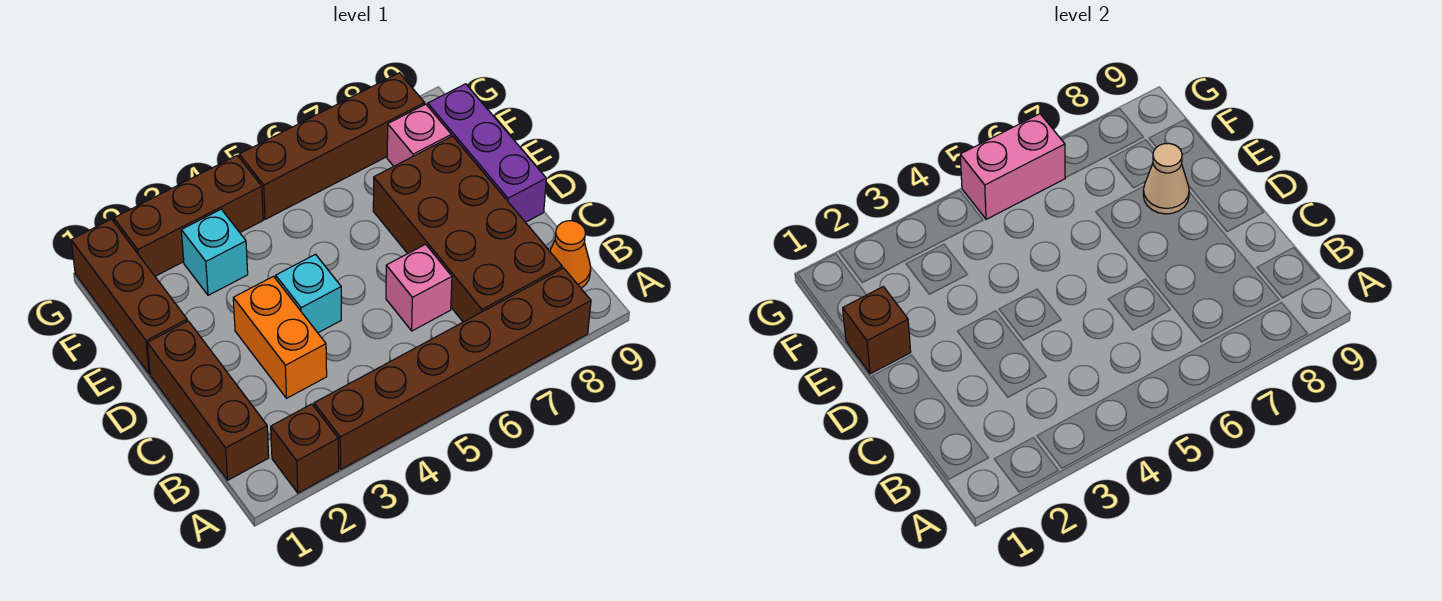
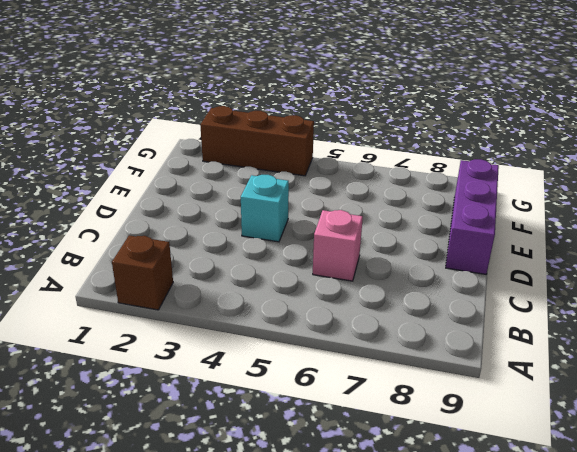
none -> brown brick A3:A8 level 1
none -> brown brick B1:D1 level 1
none -> brown brick B7:E8 level 1

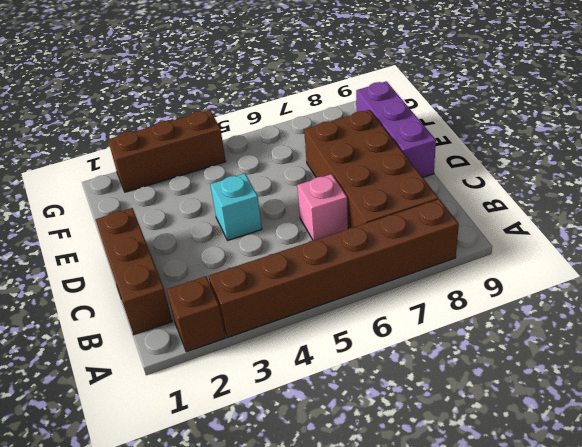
none -> orange cone B9 level 1
none -> orange brick C3:D3 level 1
none -> brown brick E1:G1 level 1

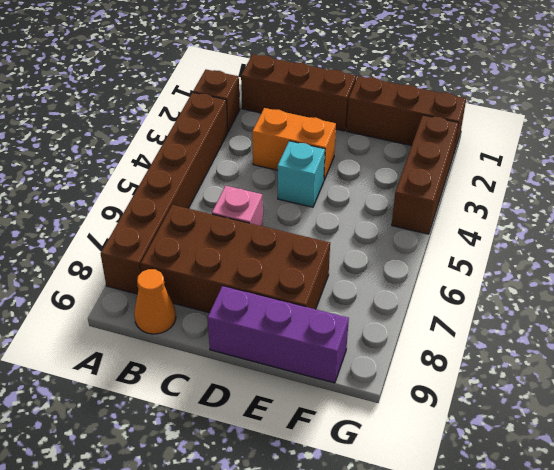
none -> cyan brick F3 level 1
none -> pink brick F8 level 1
none -> brown brick G5:G8 level 1

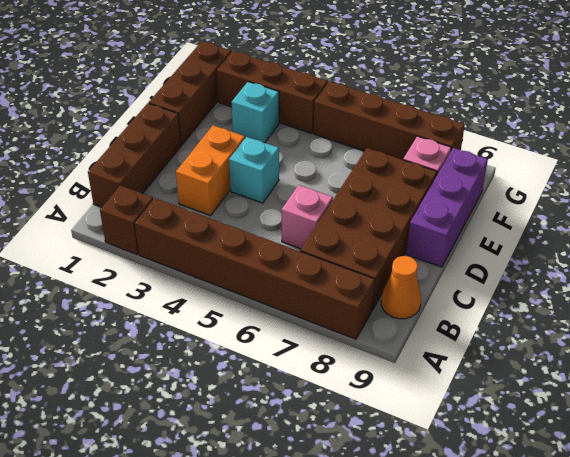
none -> brown brick E1 level 2
none -> tan cone E8 level 2
none -> pink brick G5:G6 level 2

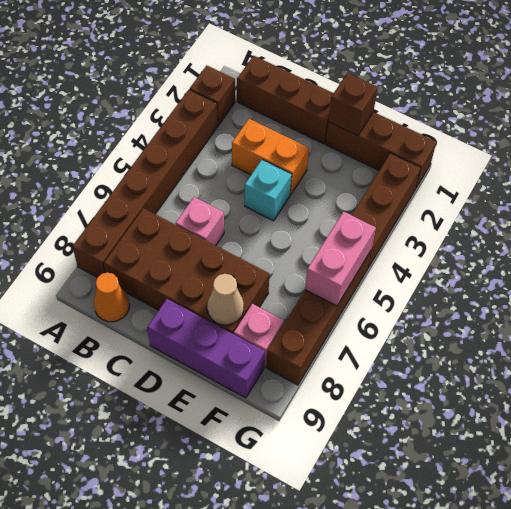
none -> cyan brick F3 level 1

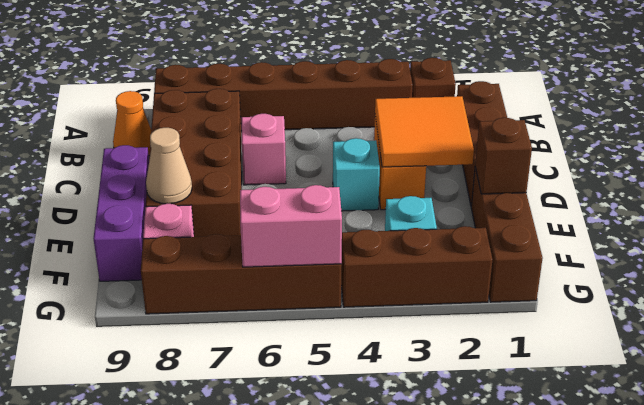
orange tile C2:D3 level 2 -> none

